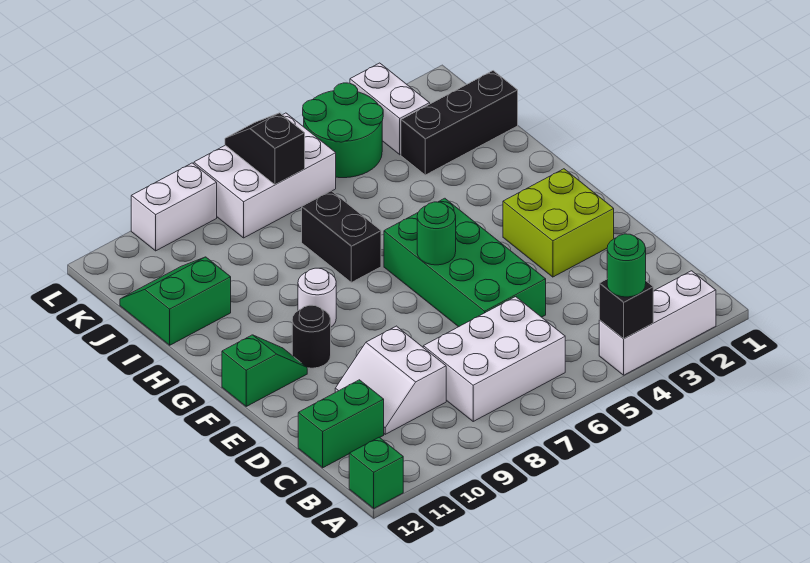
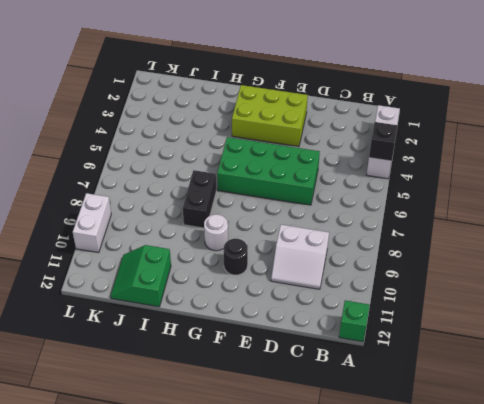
lime brick E2:G3 level 1 -> lime brick E2:F3 level 1
black brick H7:H8 level 1 -> black brick H7:I7 level 1
none -> white brick B6:C8 level 1
none -> green brick C11:C12 level 1
none -> green slope F11:F12 level 1 top 12

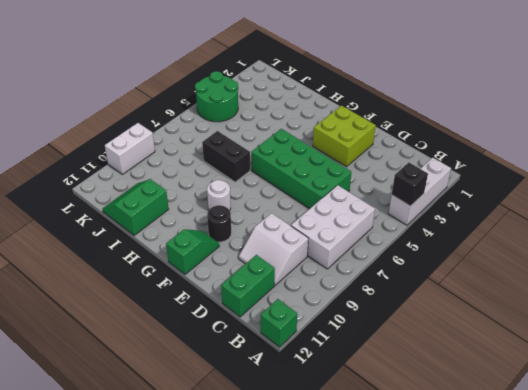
none -> black brick J1:J3 level 1
none -> white brick K3:L3 level 1
none -> white brick K6:L8 level 1

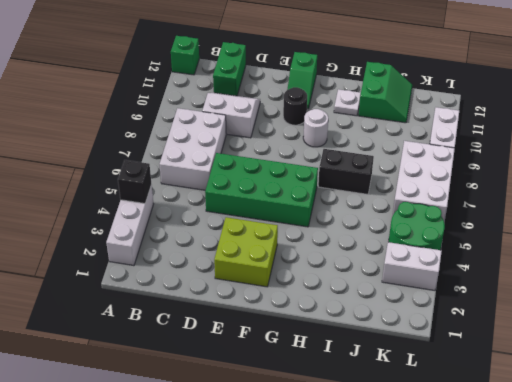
white plate H11 level 1 -> none
none -> black brick J1:J3 level 1
none -> green round brick F6 level 2
none -> black slope K7:L7 level 2 top K

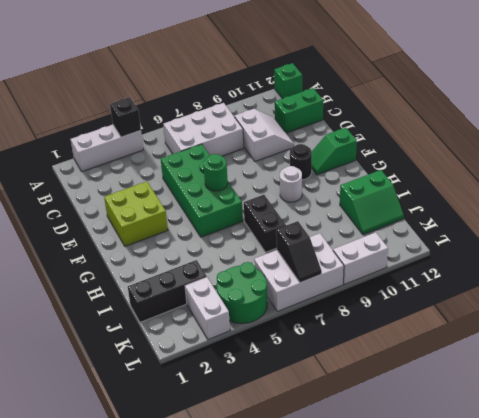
none -> green round brick A4 level 3

